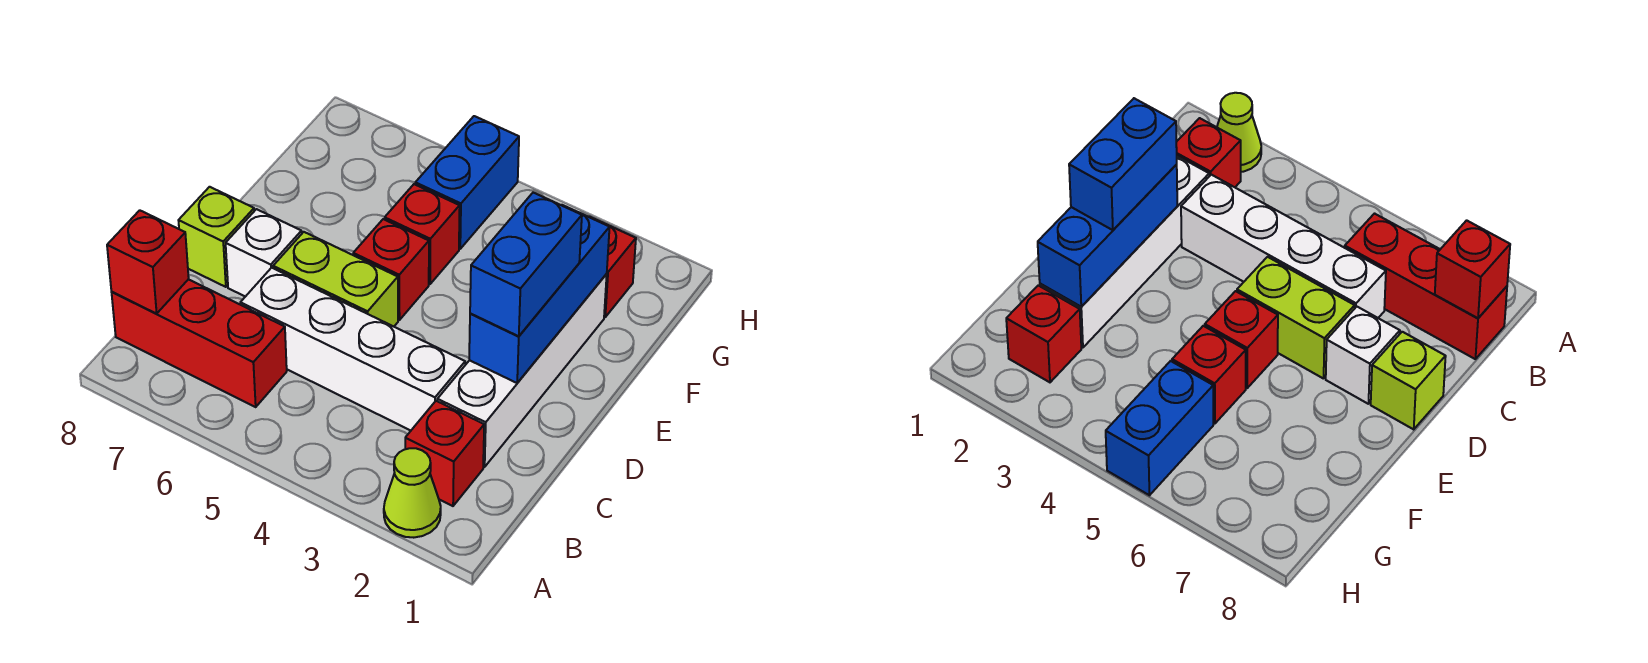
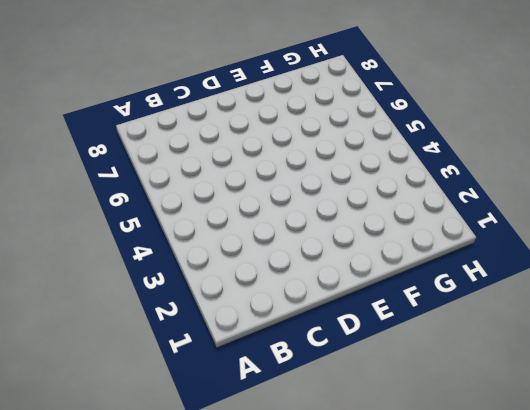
none -> lime cone A2 level 1
none -> red brick B2 level 1
none -> red brick B6:B8 level 1

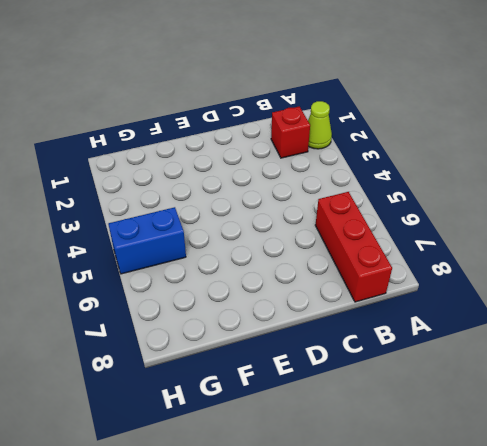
none -> white brick C2:F2 level 1
none -> white brick C3:C6 level 1
none -> lime brick D5:D6 level 1

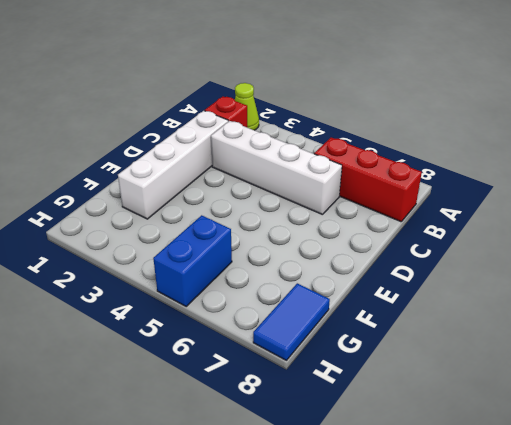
blue tile G8:H8 level 1 -> none
none -> lime brick D5:D6 level 1
none -> white brick D7 level 1
none -> lime brick D8 level 1

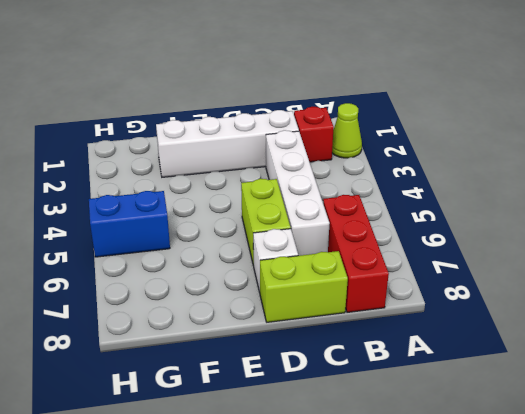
lime brick C8:D8 level 1 -> lime brick D8 level 1
none -> red brick E5 level 1
none -> red brick F5 level 1
none -> red brick G2 level 1

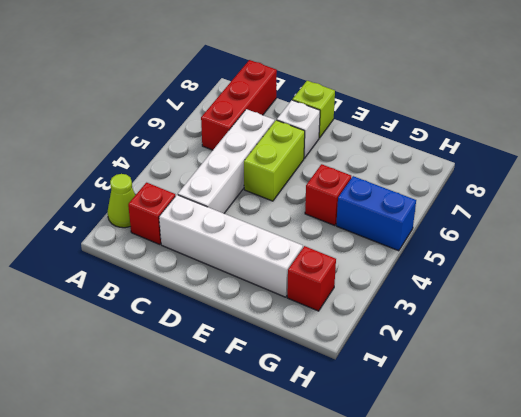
none -> red brick E5 level 1
none -> red brick B8 level 2
none -> blue brick D2:F2 level 2

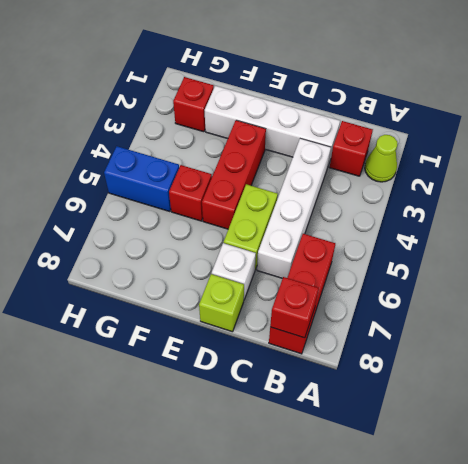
red brick E3:E5 level 1 -> red brick E5 level 1
none -> blue brick D2:F2 level 2
none -> blue brick D2:E2 level 3

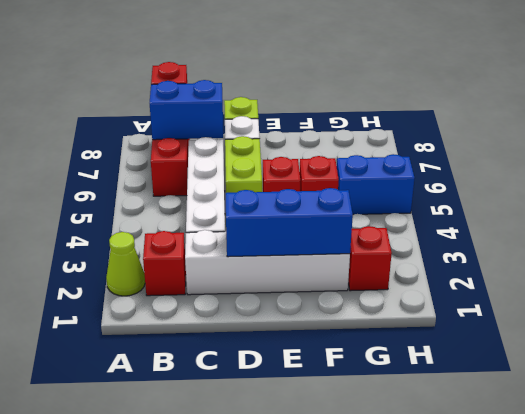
blue brick B7:C7 level 2 -> blue brick D2:E2 level 3

